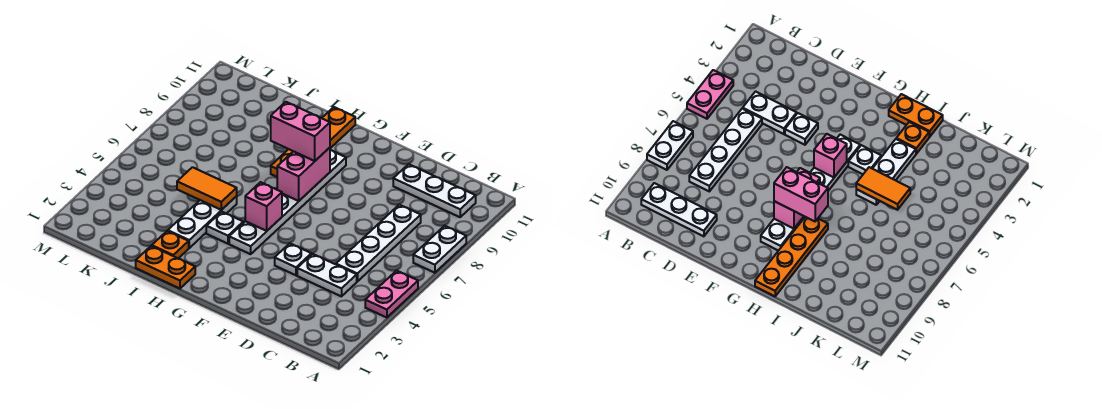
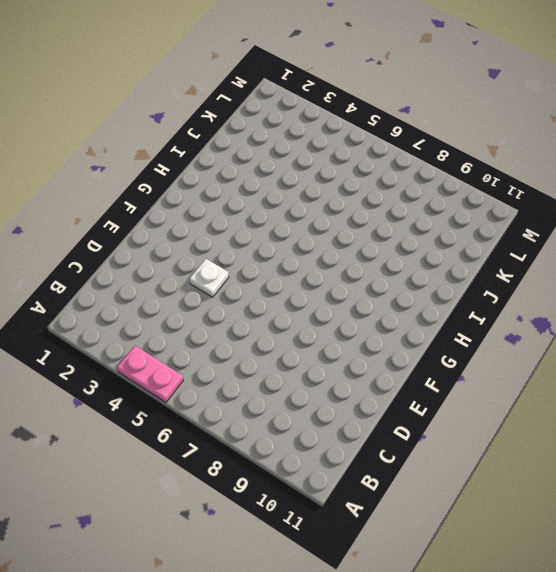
none -> white plate A7:A8 level 1
none -> white plate B10:D10 level 1
none -> white plate C4:D4 level 1

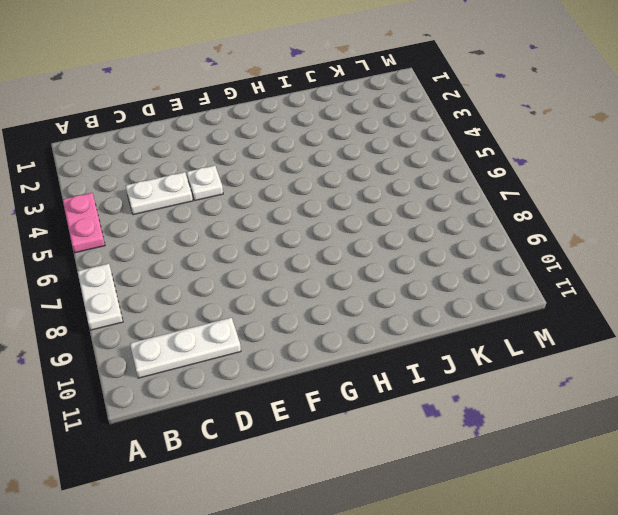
none -> white plate C5:C8 level 1
none -> white plate G4:G9 level 1
none -> orange plate H1:I1 level 1

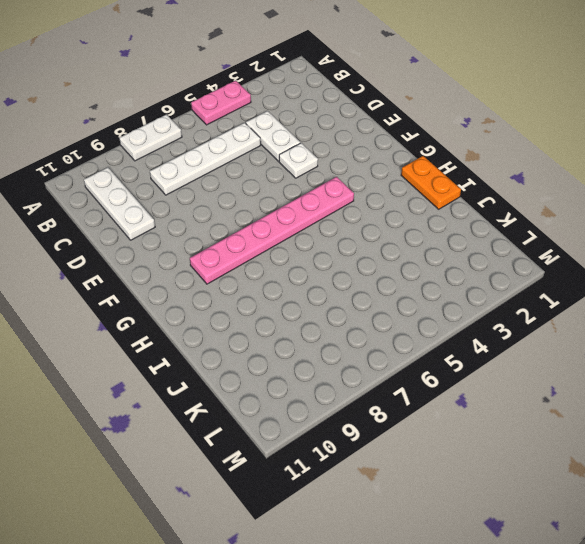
pink plate G4:G9 level 1 -> white plate G4:G9 level 1
none -> white plate H4 level 1
none -> orange plate H8:H11 level 1
none -> orange plate I2 level 1

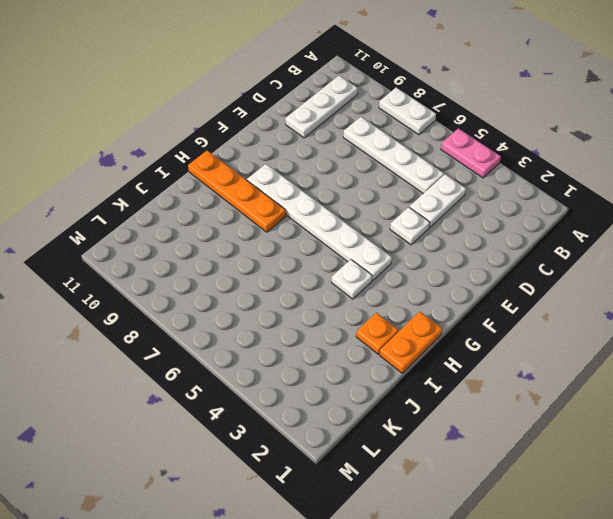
none -> white plate I3:I5 level 1
none -> pink brick G5 level 2
none -> pink brick G7:G8 level 2

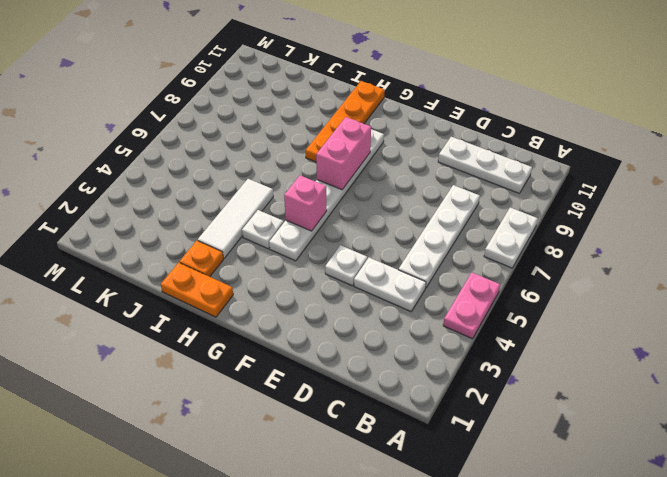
white tile I3:I5 level 1 -> white plate I3:I5 level 1
none -> orange tile I5:J5 level 2
none -> pink brick G8:H8 level 3

